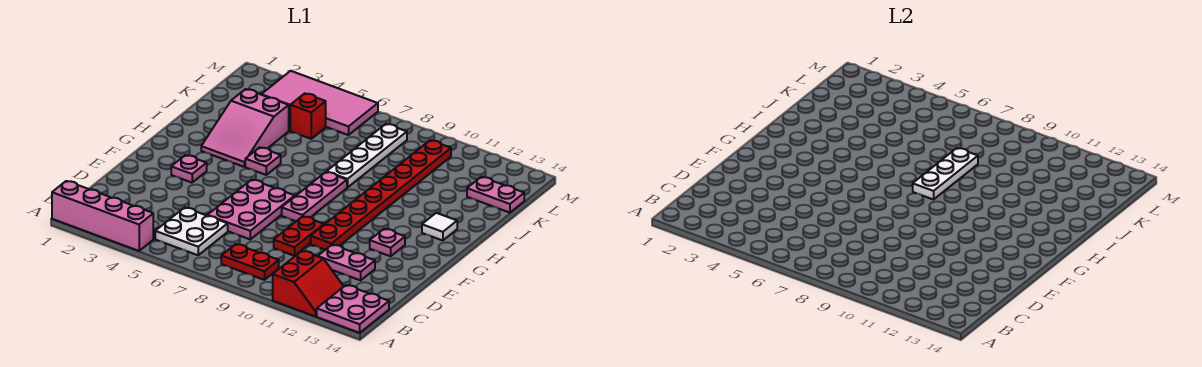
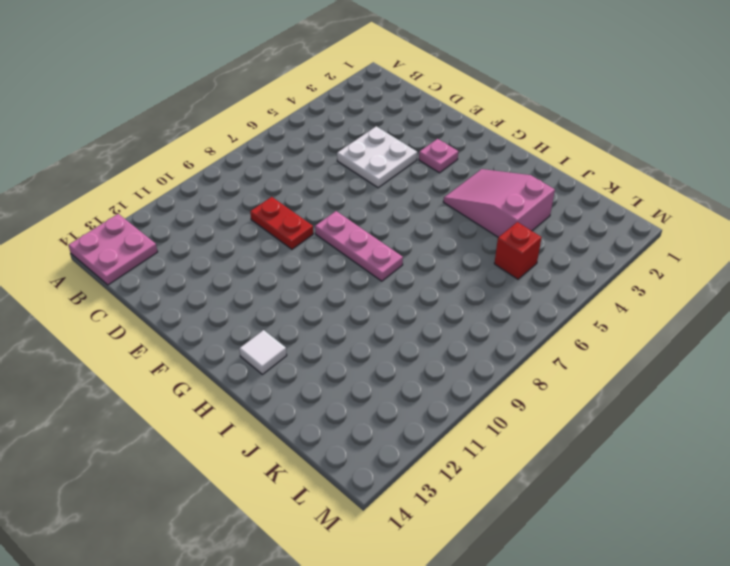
white plate D4:E5 level 1 -> white plate B5:C6 level 1
none -> pink brick A1:A4 level 1
none -> red slope A11:B12 level 1 top 11
none -> red plate B8:B9 level 1

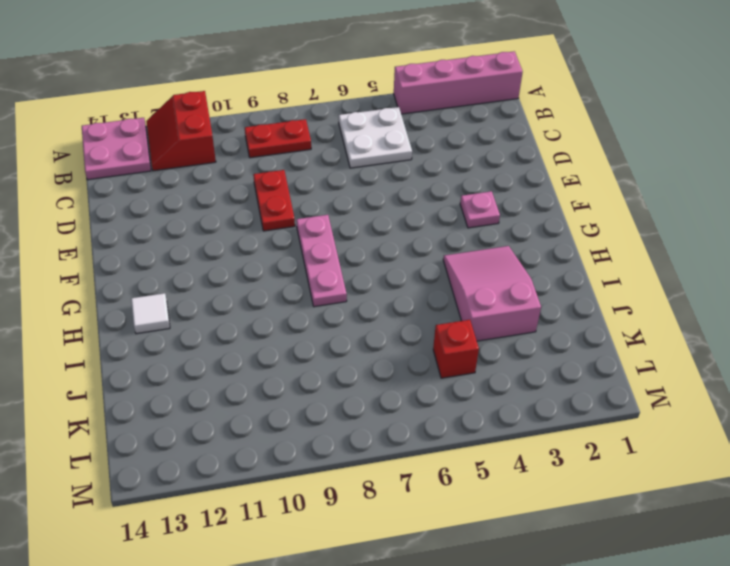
none -> pink plate D6:F7 level 1
none -> pink plate D11:D12 level 1
none -> red plate E10:L10 level 1

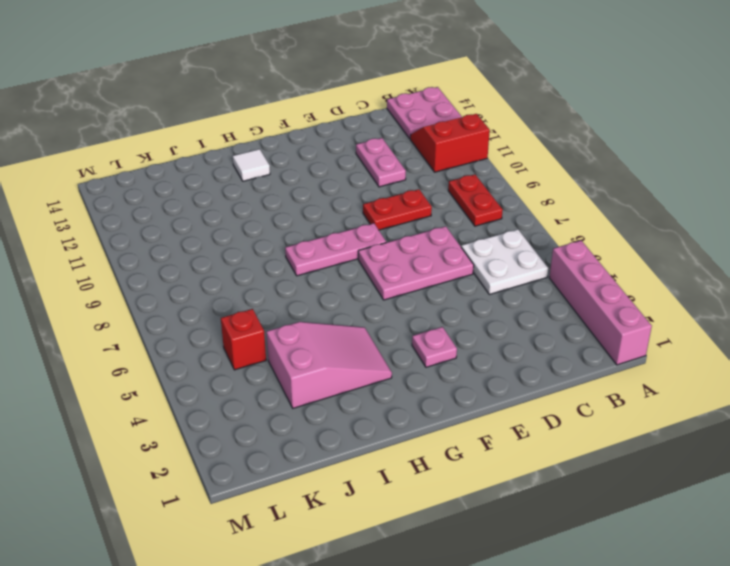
none -> red plate E10:L10 level 1
none -> pink plate F12 level 1
none -> pink plate H5 level 1

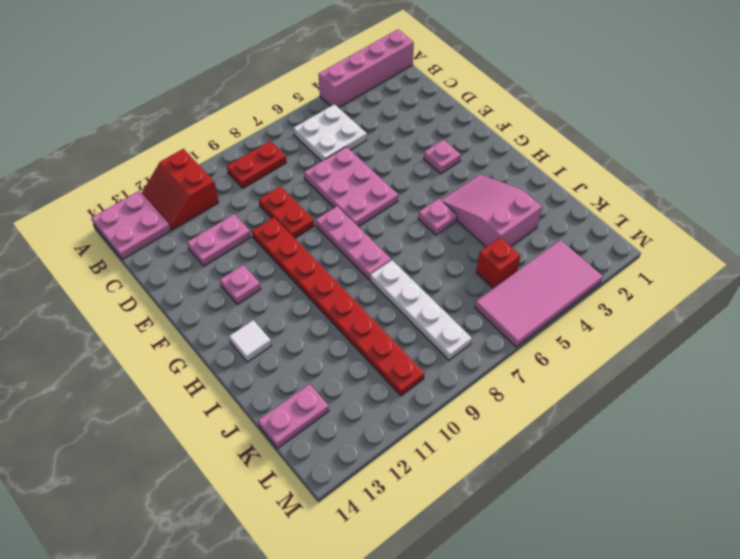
none -> white plate H8:J8 level 2

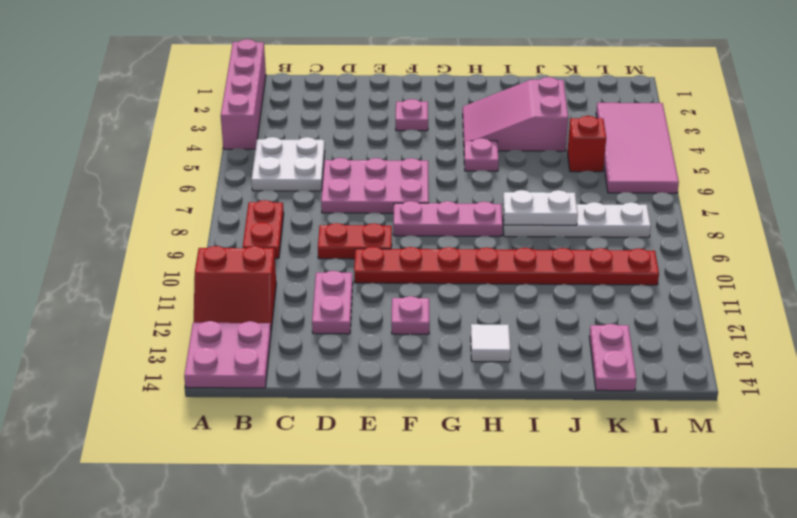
white plate I8:J8 level 2 -> white plate H8:J8 level 2

